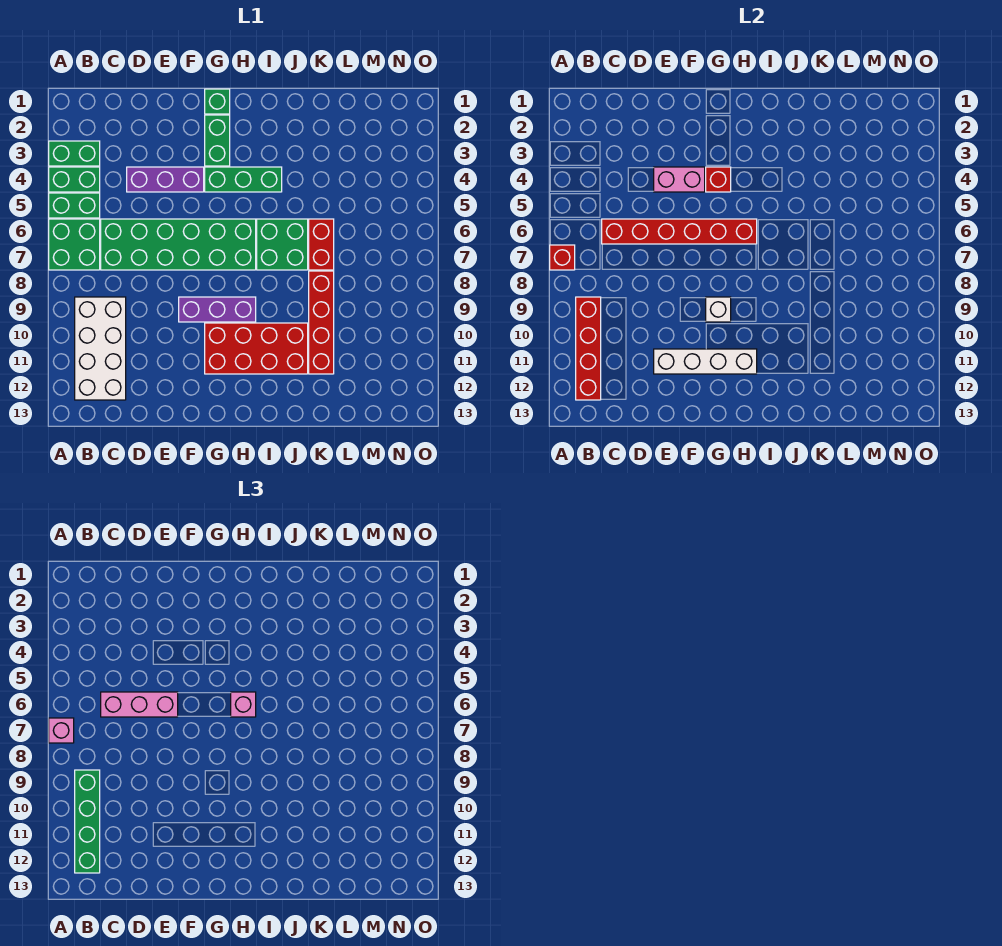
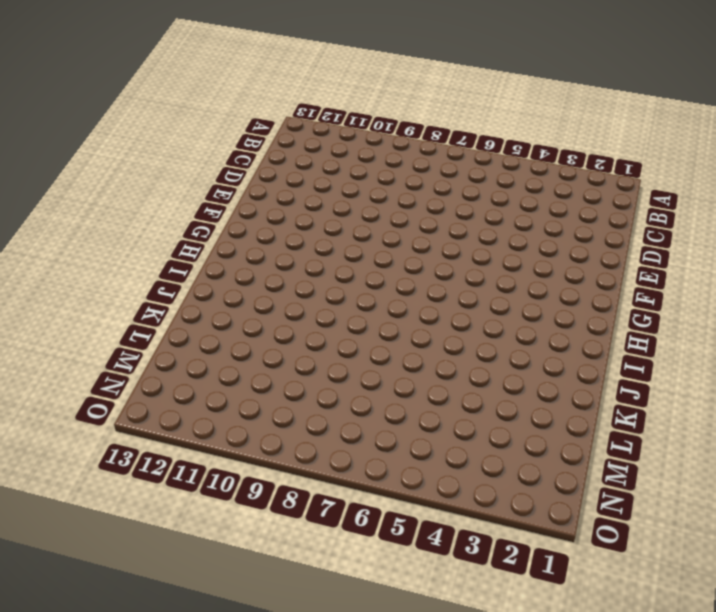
none -> green brick A3:B3 level 1
none -> green brick A4:B4 level 1
none -> green brick A5:B5 level 1

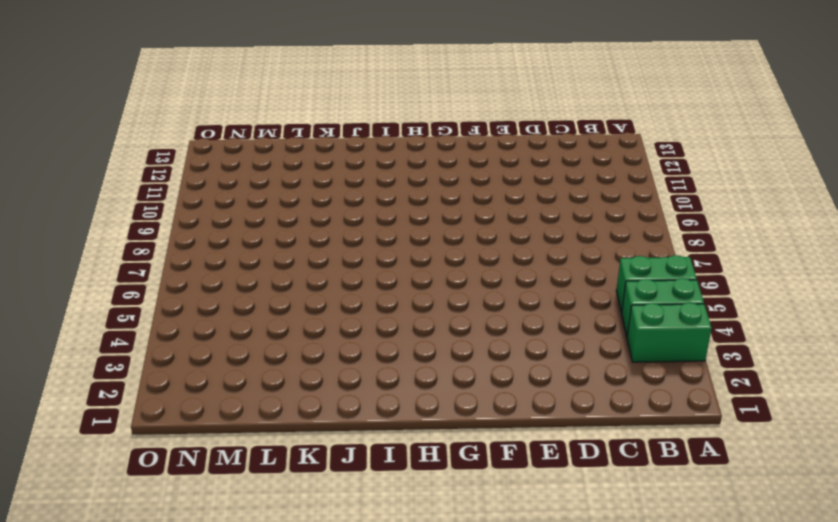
none -> green brick A6:B7 level 1
none -> white brick B9:C12 level 1
none -> green brick C6:H7 level 1

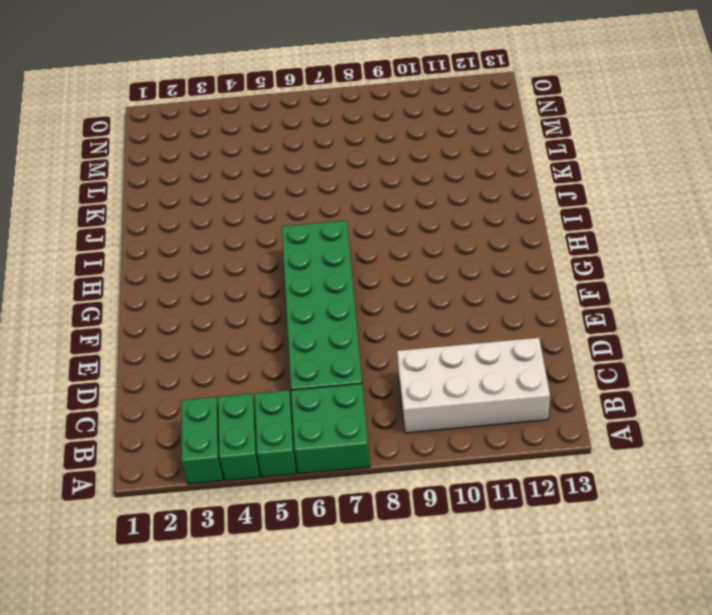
none -> purple brick D4:F4 level 1
none -> purple brick F9:H9 level 1
none -> green brick G1 level 1

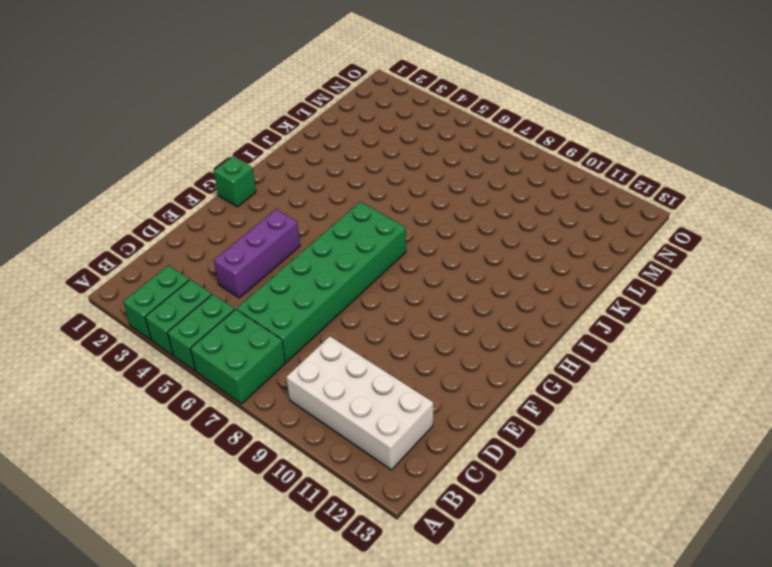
none -> purple brick F9:H9 level 1
none -> green brick G2:G3 level 1
none -> green brick G4:I4 level 1

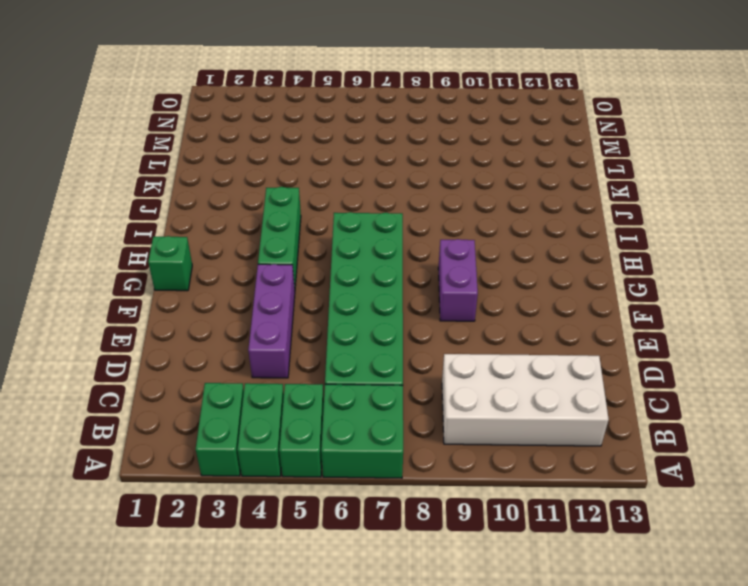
purple brick F9:G9 level 1 -> purple brick F9:H9 level 1
none -> green brick G2:G3 level 1
none -> red brick G10:J11 level 1
none -> green brick I6:J7 level 1

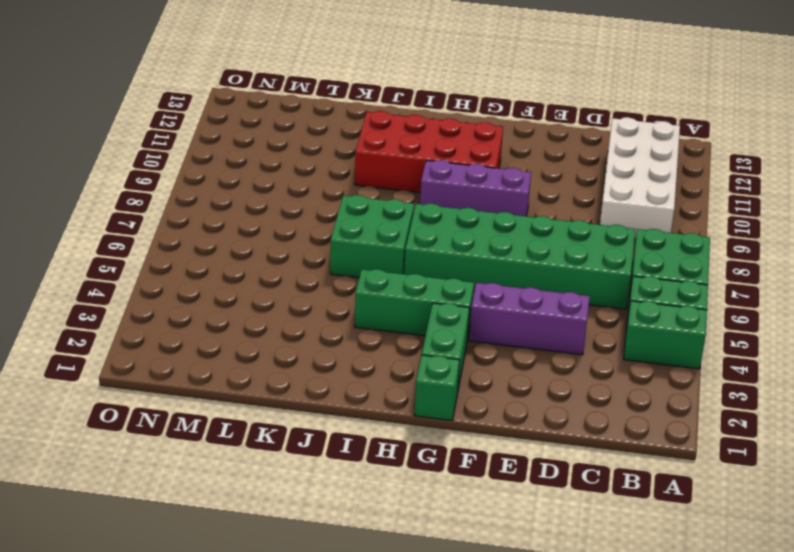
none -> green brick A3:B3 level 1
none -> red brick K6:K7 level 1
none -> red brick K8:K11 level 1

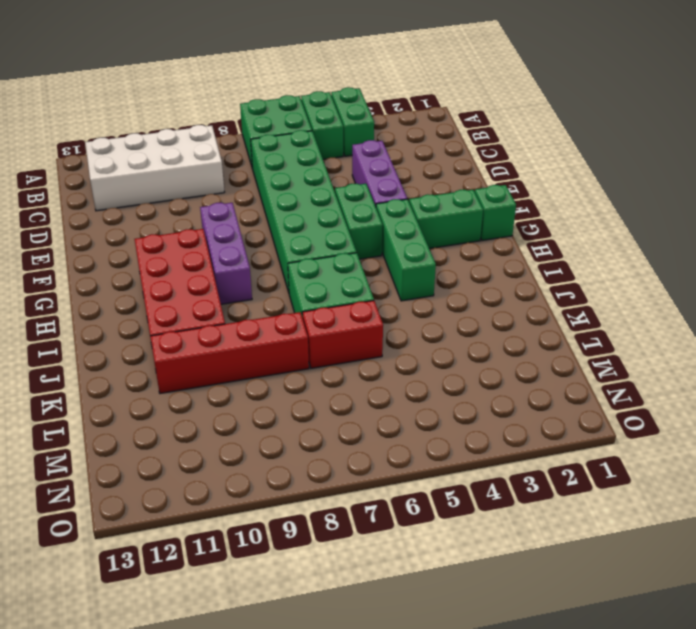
green brick F5:G5 level 1 -> green brick A3:B3 level 1
none -> red brick A7 level 2
none -> red brick B9:B12 level 2
none -> red brick C6:H6 level 2

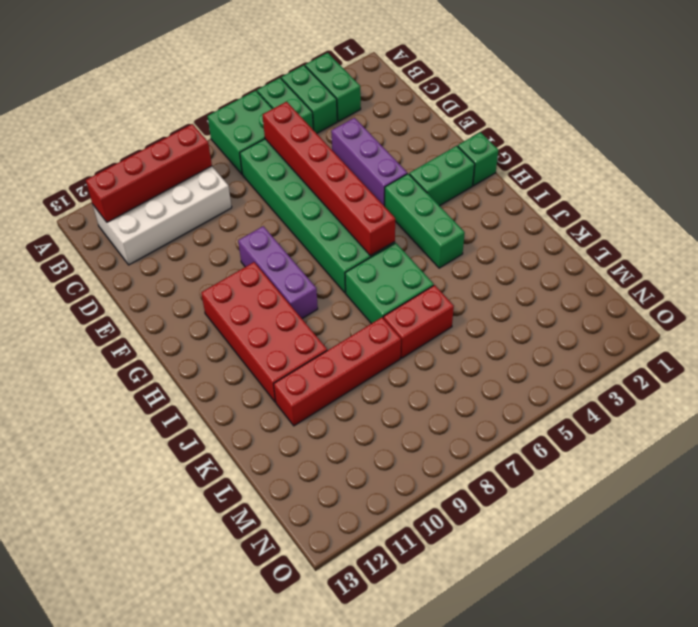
none -> red brick A7 level 2
none -> pink brick E4:F4 level 2
none -> white brick E11:H11 level 2

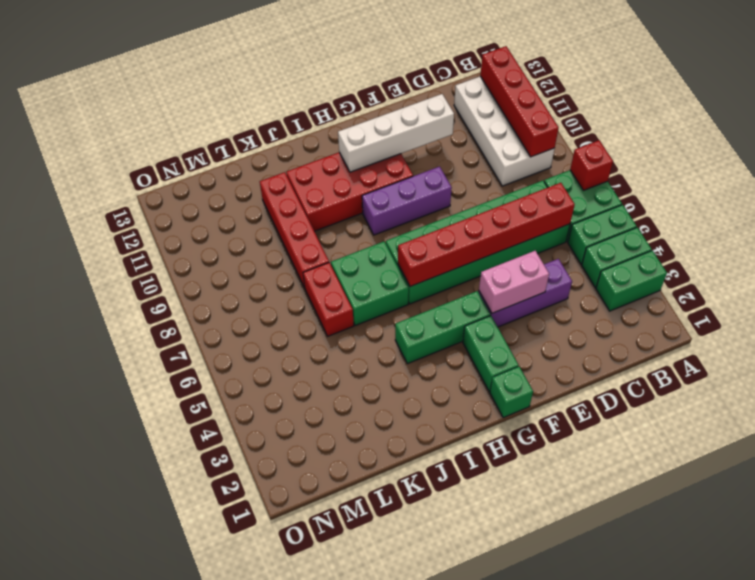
none -> red brick G4 level 2
none -> white brick G9 level 2
none -> pink brick A7 level 3

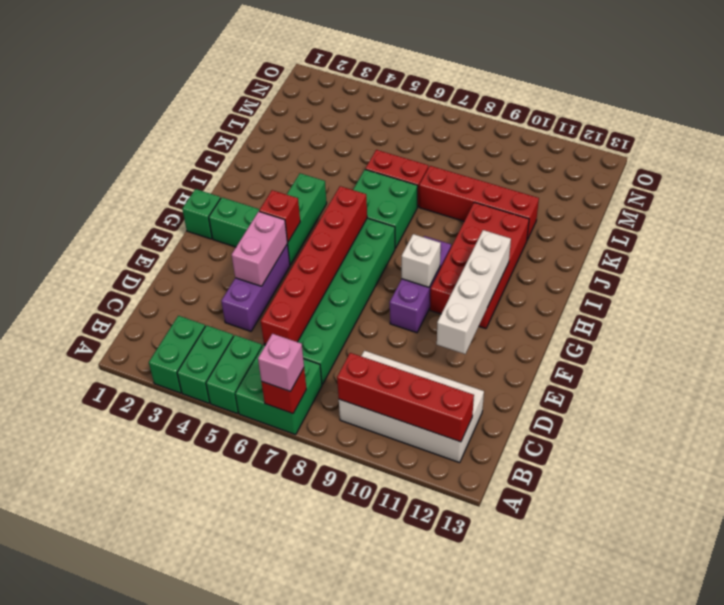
none -> green brick B9:B12 level 3
none -> pink brick C6:E6 level 3
none -> pink brick H6 level 3

